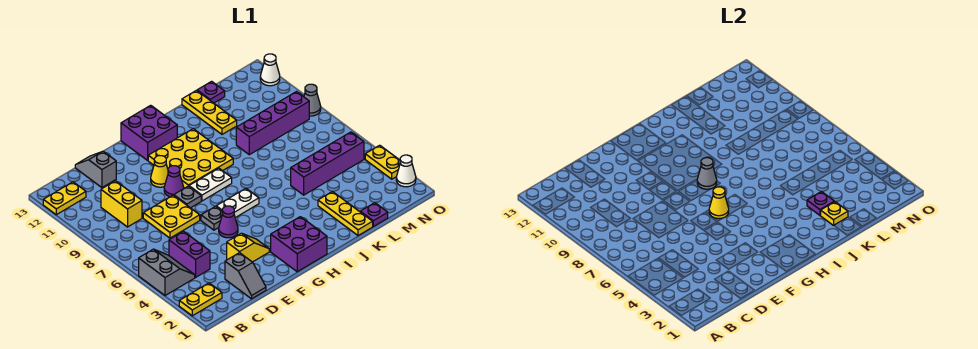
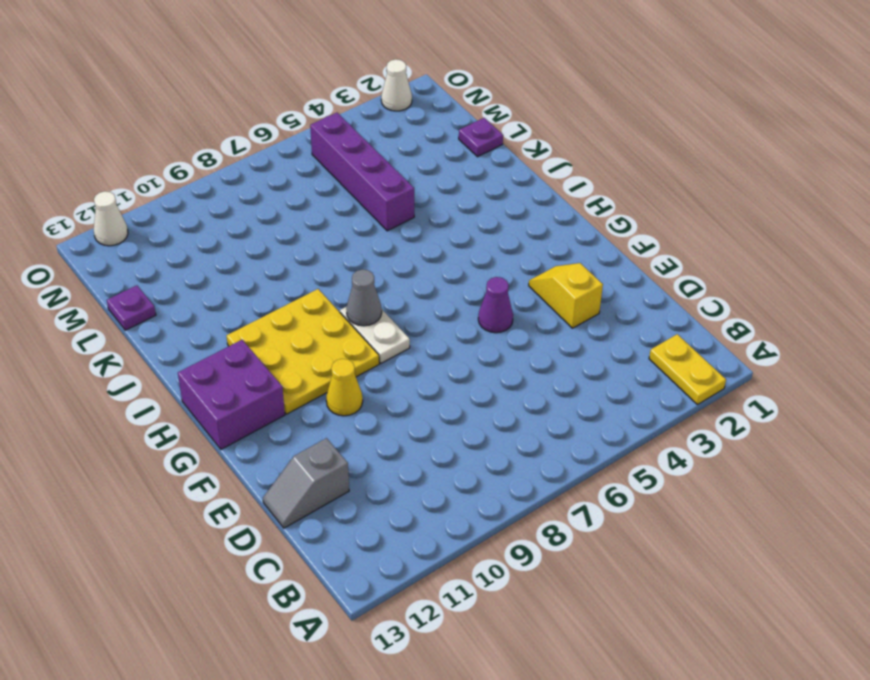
none -> grey slope A4:B5 level 1 top A
none -> yellow plate A12:B12 level 1
none -> purple brick C4:C5 level 1
none -> yellow brick C9:C10 level 1

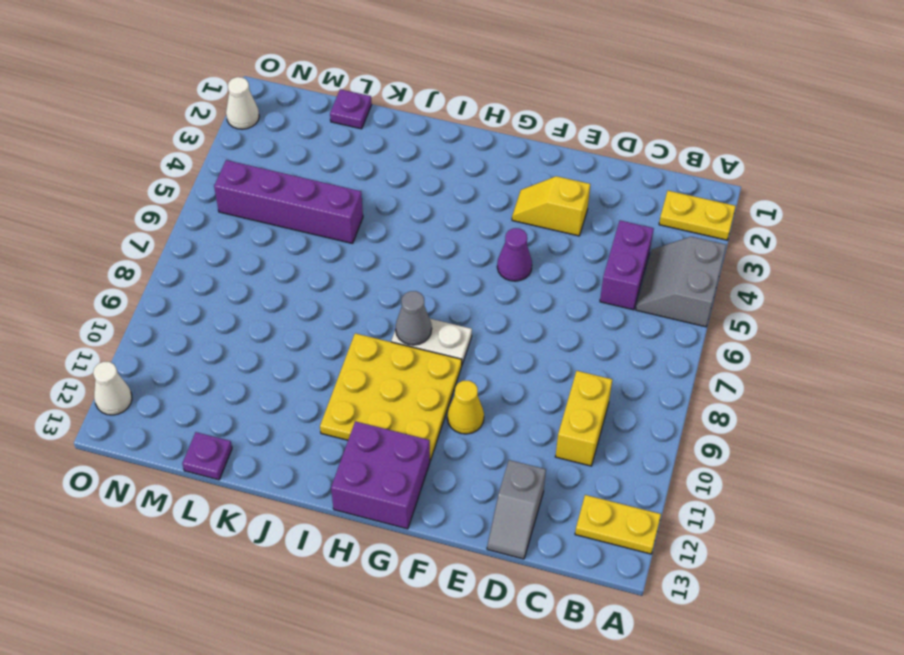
none -> grey slope D1:D2 level 1 top 2
none -> yellow plate D7:E8 level 1
none -> grey plate F6 level 1
none -> grey plate F8 level 1

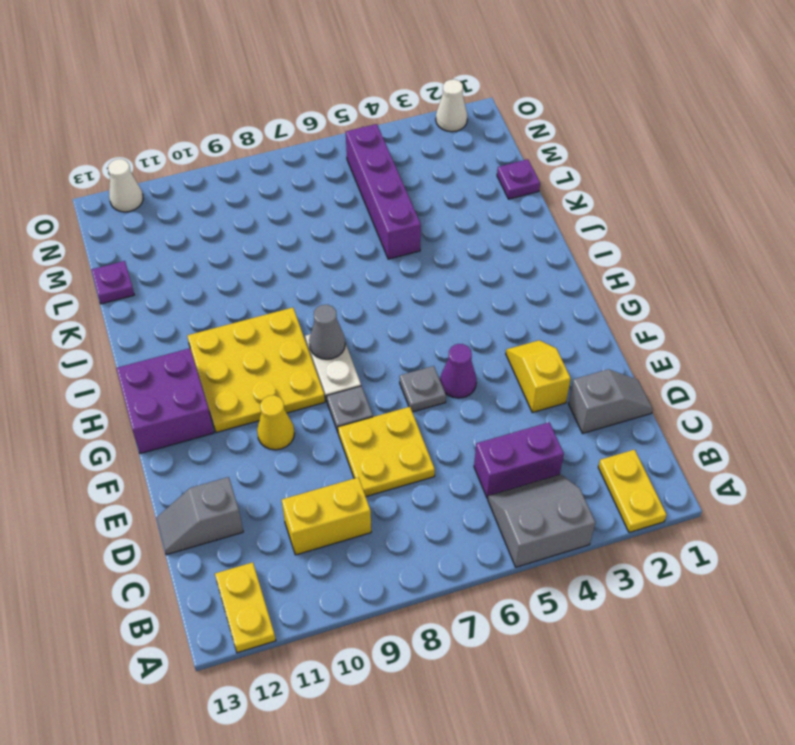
none -> purple cone F9 level 1
none -> purple brick G1:H2 level 1
none -> white plate G6:H6 level 1
none -> yellow plate K1:K3 level 1

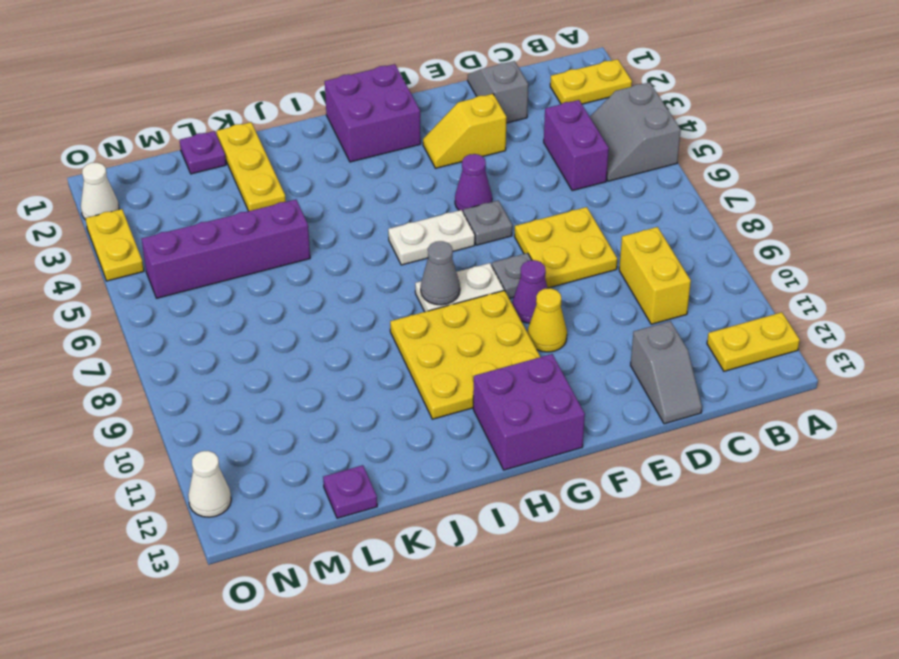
none -> purple brick K9:N9 level 1
none -> yellow plate K11:K13 level 1
none -> grey cone O9 level 1
none -> yellow cone G6 level 2

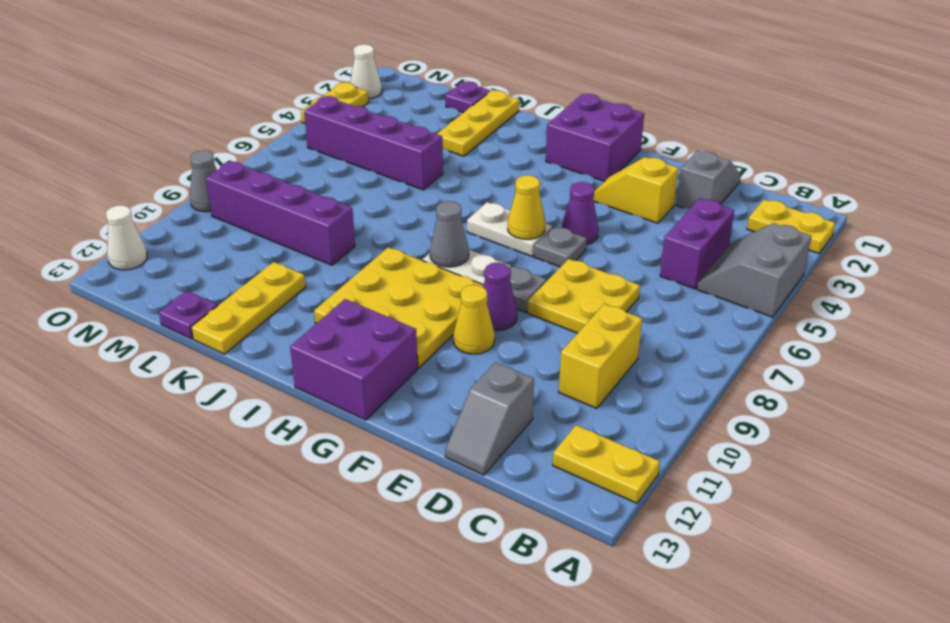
none -> yellow plate K2 level 2
none -> purple plate K3 level 2

